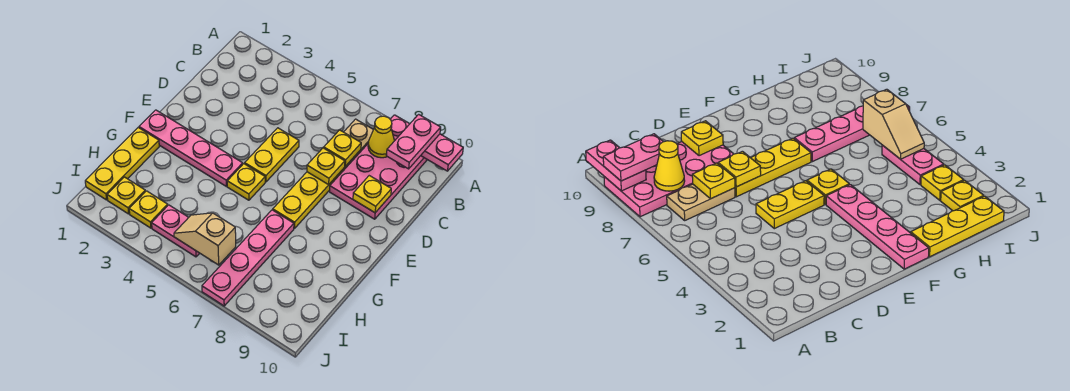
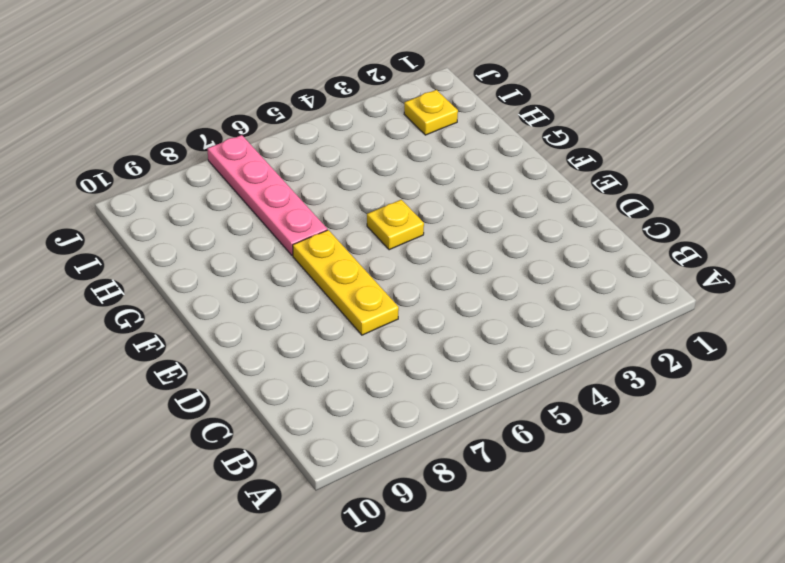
none -> pink plate A8:D9 level 1
none -> tan plate B7:C7 level 1
none -> yellow plate D5:E5 level 1

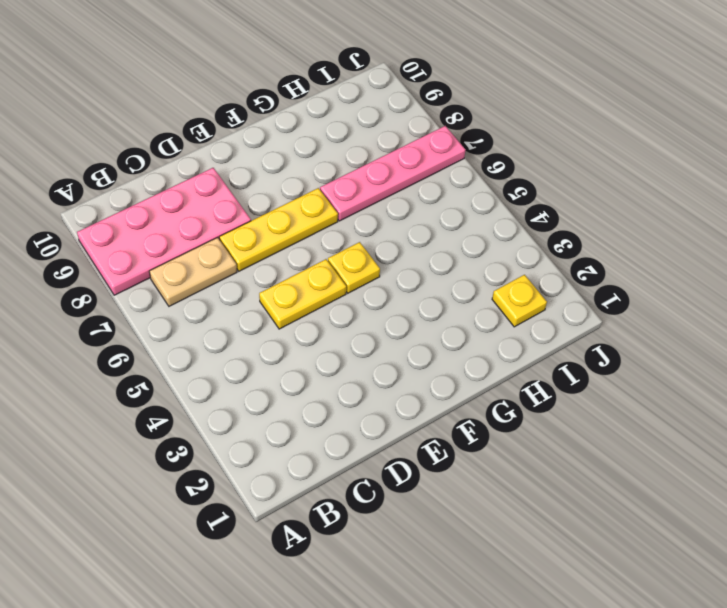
none -> pink plate F1:F4 level 1
none -> yellow plate G1:I1 level 1
none -> yellow plate I3 level 1

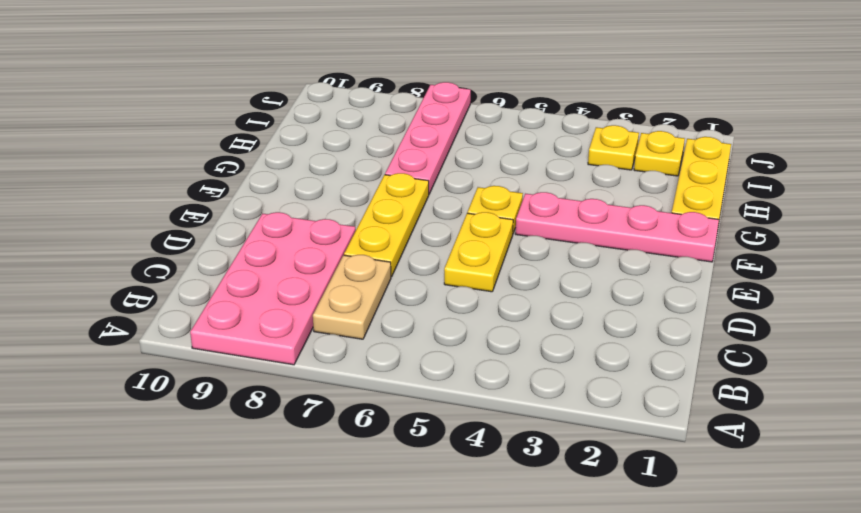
none -> pink plate I4:I5 level 1
none -> pink plate A9:A10 level 2
none -> yellow cone B8 level 2

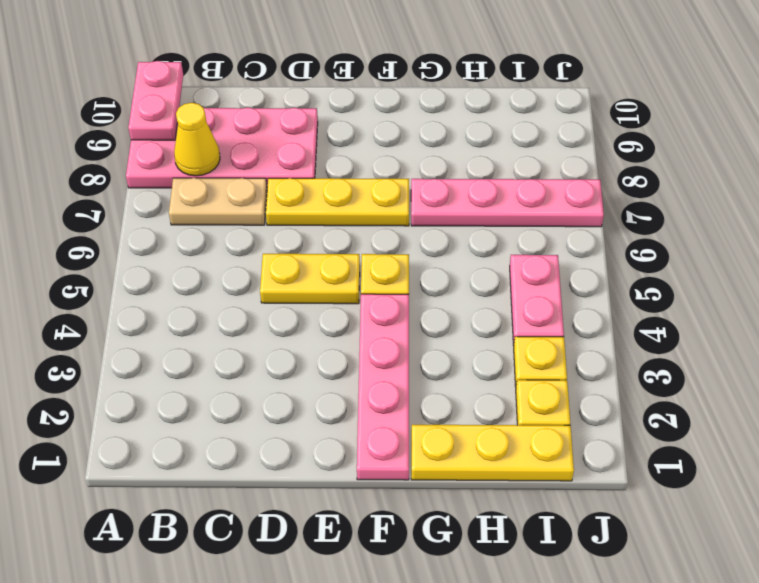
none -> yellow plate C7 level 2
none -> yellow plate D7 level 2
none -> yellow plate D9 level 2

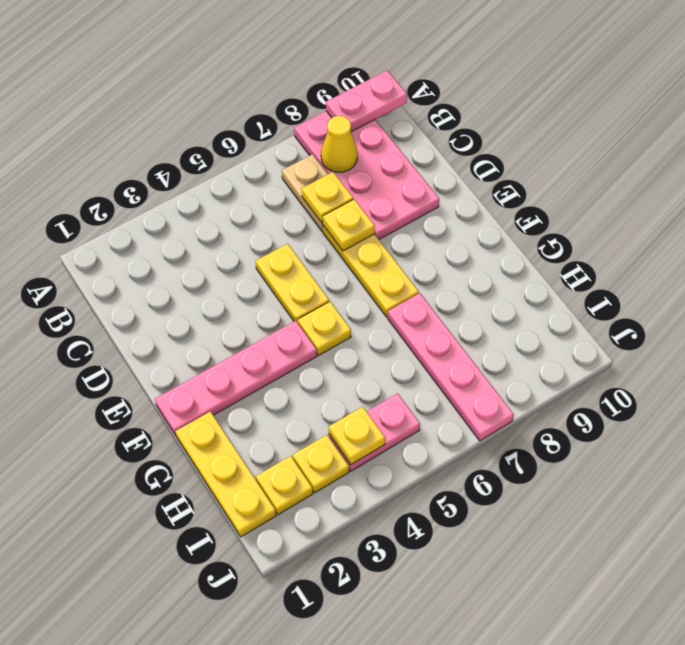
yellow plate I4 level 2 -> yellow plate D9 level 2
none -> tan slope I5:I6 level 2 top 6
none -> pink plate A9:B9 level 3

